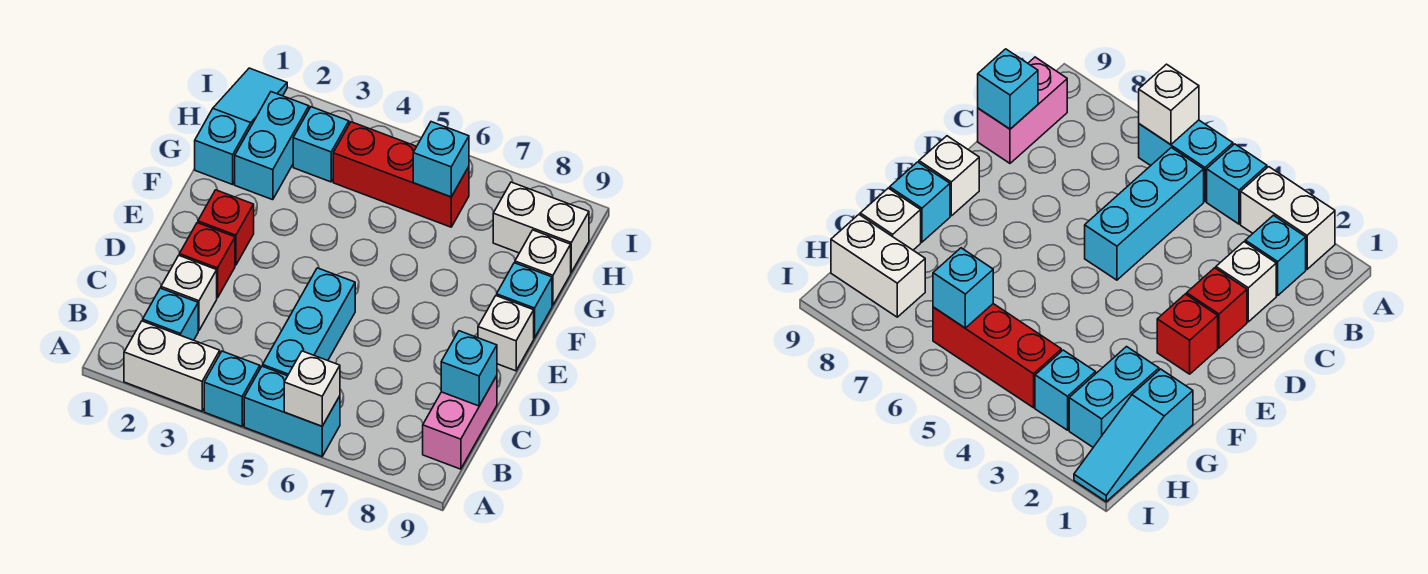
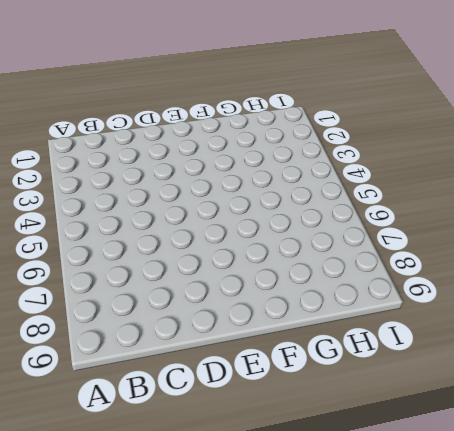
none -> white brick A2:A3 level 1
none -> cyan brick A4 level 1
none -> cyan brick A5:A6 level 1

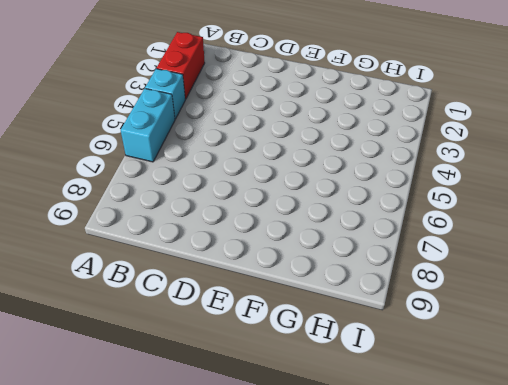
red brick A2:A3 level 1 -> white brick A2:A3 level 1
none -> cyan brick B2 level 1
none -> cyan brick B5:D5 level 1
none -> pink brick B9:C9 level 1

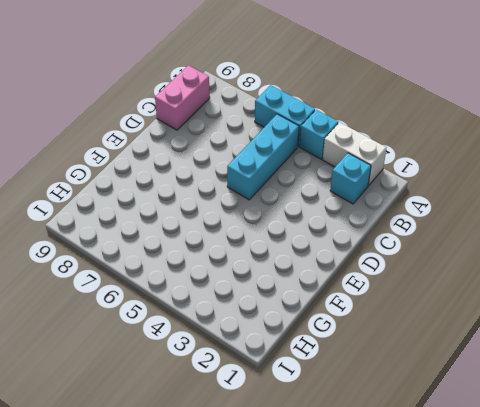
none -> white brick C2 level 1
none -> red brick D2 level 1
none -> red brick E2 level 1

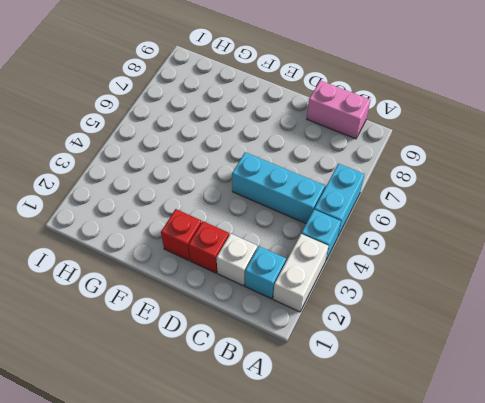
none -> white brick E9 level 1
none -> cyan brick F9 level 1
none -> cyan slope G1:I1 level 1 top G

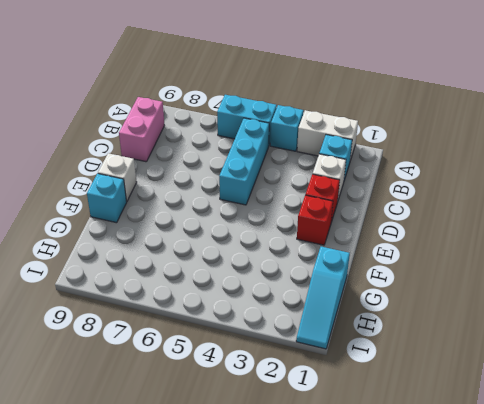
none -> cyan brick G2:H2 level 1
none -> white brick G9 level 1
none -> cyan brick H3 level 1

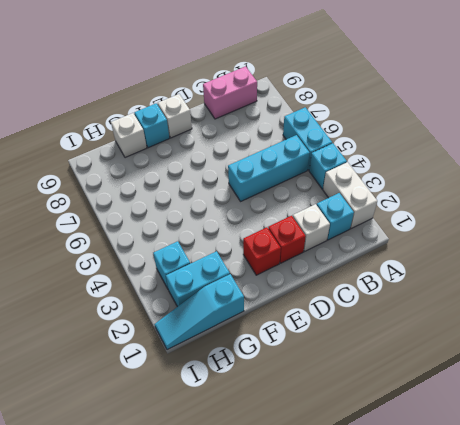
none -> red brick H4:H6 level 1
none -> white brick H8:H9 level 1
none -> white brick A6 level 2

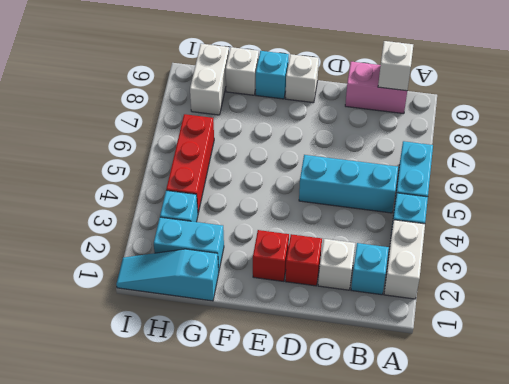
white brick B9 level 2 -> white brick A6 level 2
none -> cyan brick C9 level 2
none -> cyan brick H6 level 2

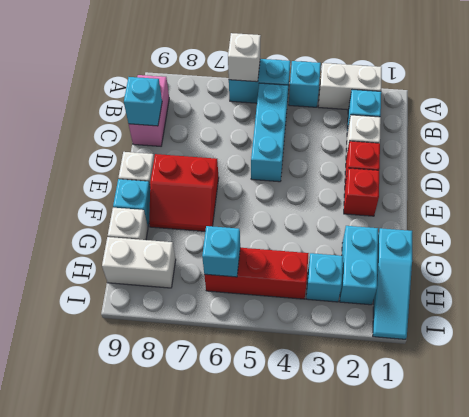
red slope E7:F8 level 1 top E -> none

